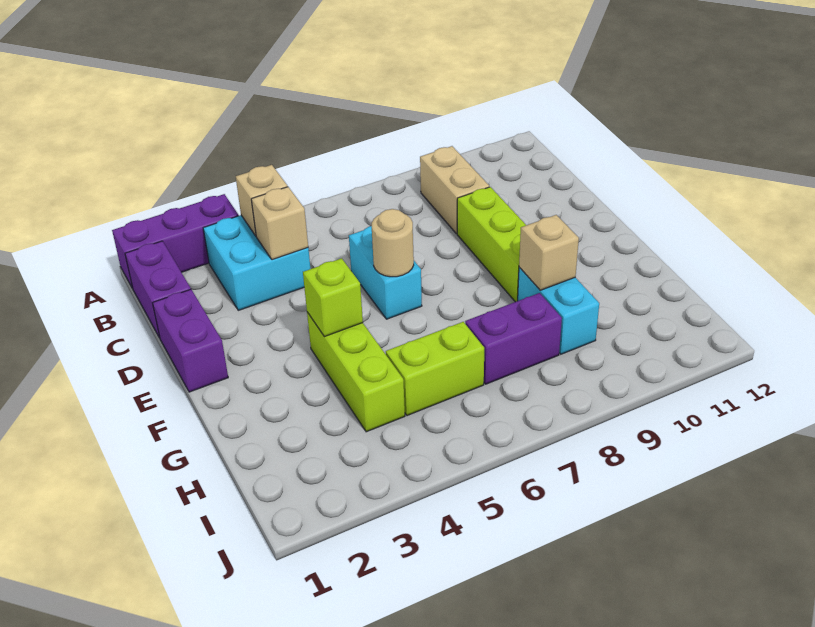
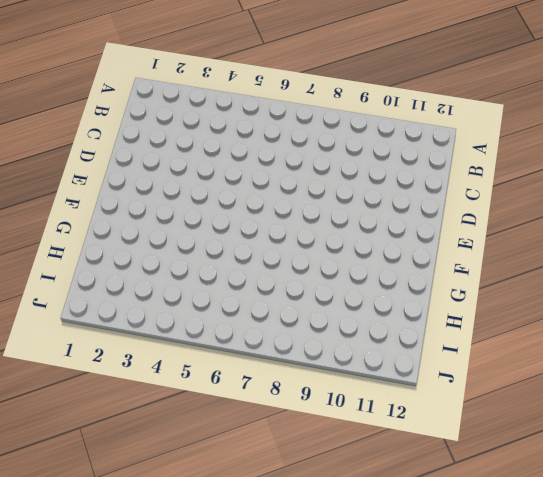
none -> purple brick A1:A3 level 1
none -> purple brick B1:C1 level 1
none -> cyan brick B3:C4 level 1

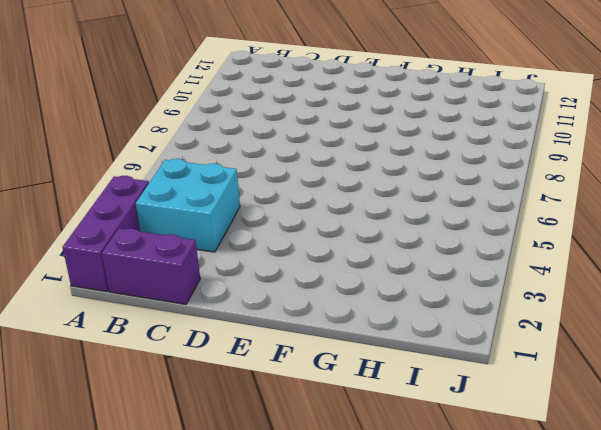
none -> tan brick B9:C9 level 1
none -> purple brick D1:E1 level 1
none -> cyan brick D6:E6 level 1

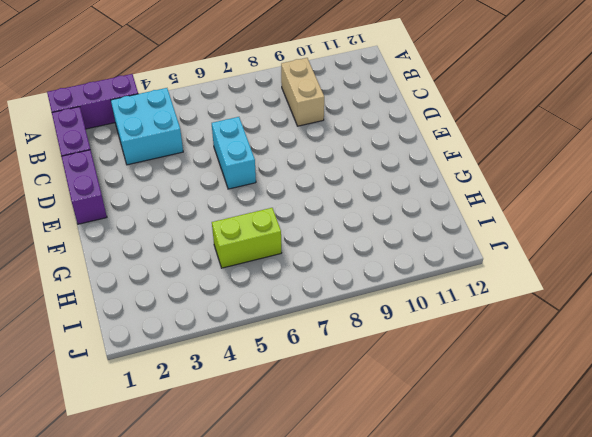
none -> lime brick D9:F9 level 1
none -> lime brick F4:H4 level 1
none -> cyan brick G9:H9 level 1

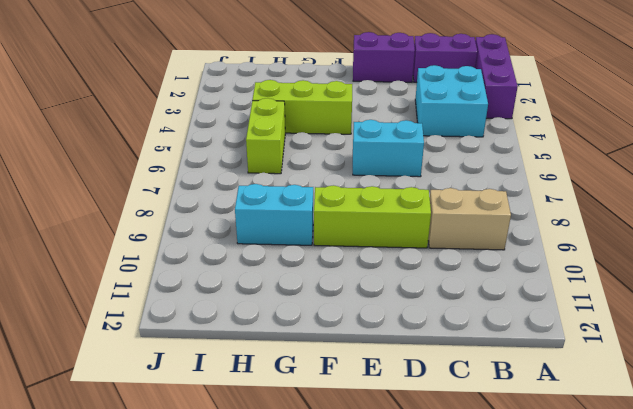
none -> purple brick H7:H8 level 1
none -> tan brick B4 level 2
none -> tan brick C4 level 2

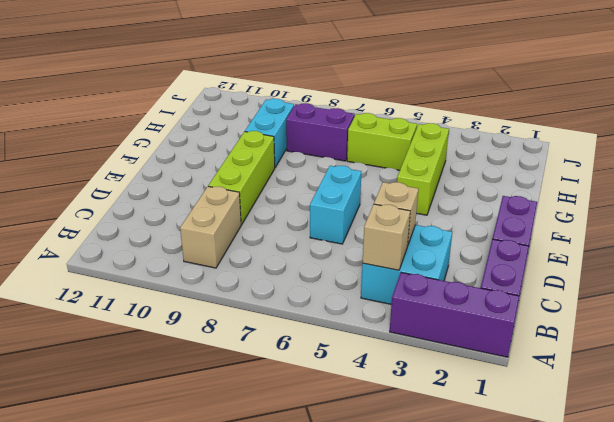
none -> tan round brick E6 level 2
none -> lime brick F4 level 2
none -> tan brick G9 level 2

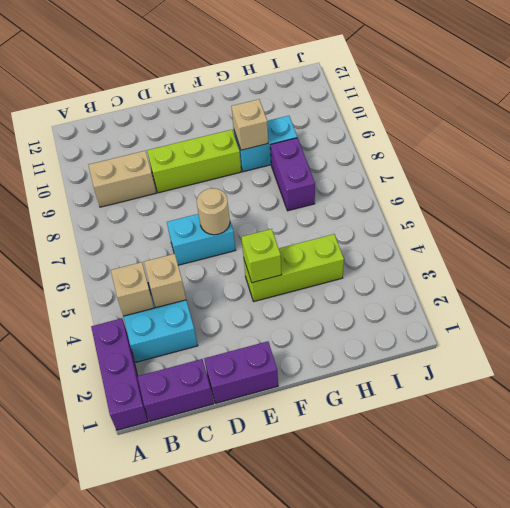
none -> lime brick H5:H6 level 1

